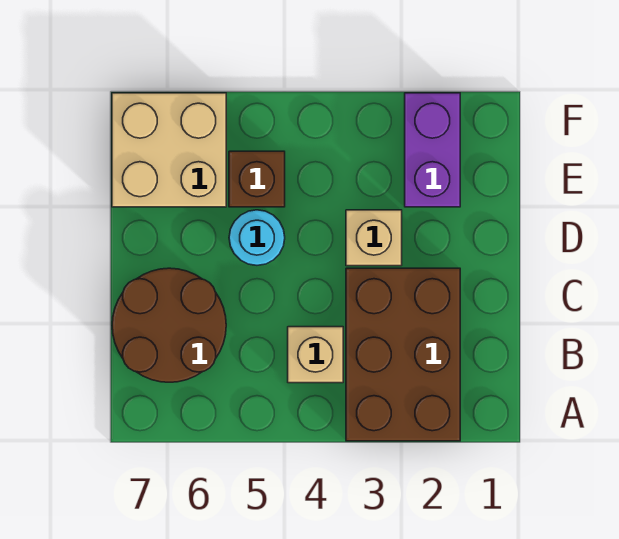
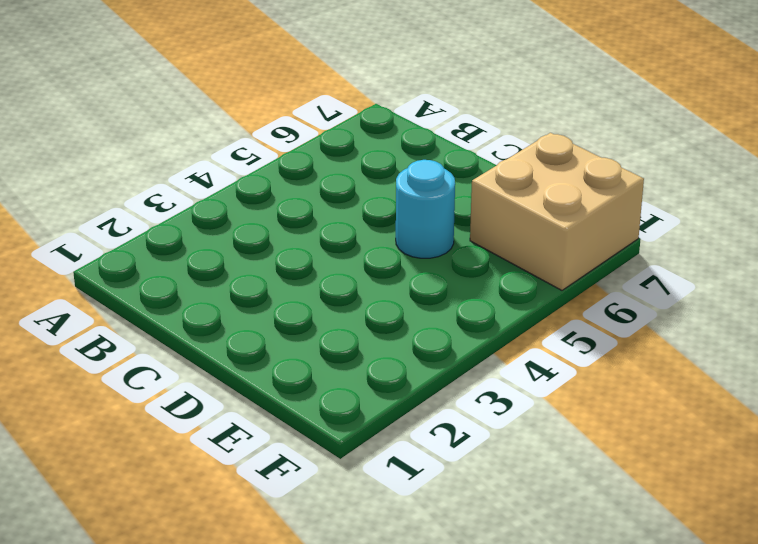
none -> brown brick A2:C3 level 1
none -> tan brick B4 level 1

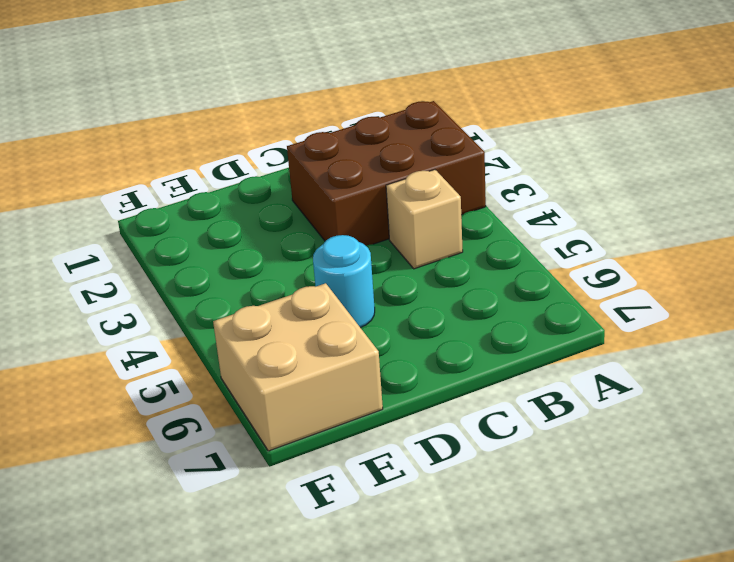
none -> brown round brick B6:C7 level 1
none -> tan brick D3 level 1

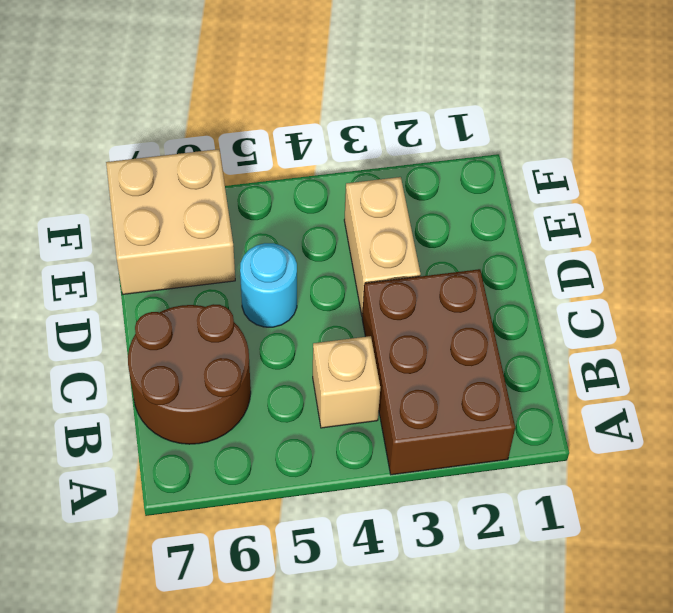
tan brick D3:E3 level 1 -> tan brick D3 level 1
none -> purple brick E2:F2 level 1
none -> brown brick E5 level 1

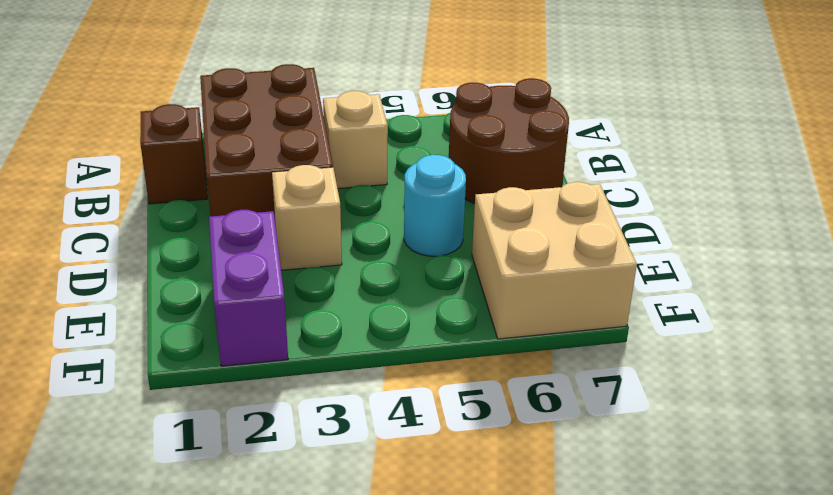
brown brick B1 level 1 -> brown brick E5 level 1

